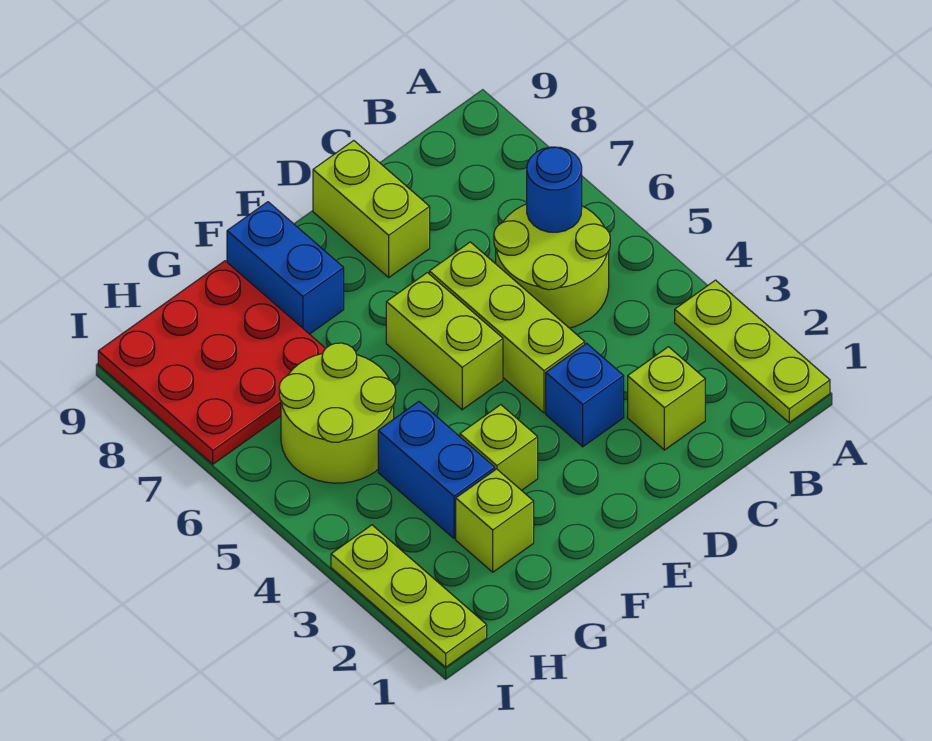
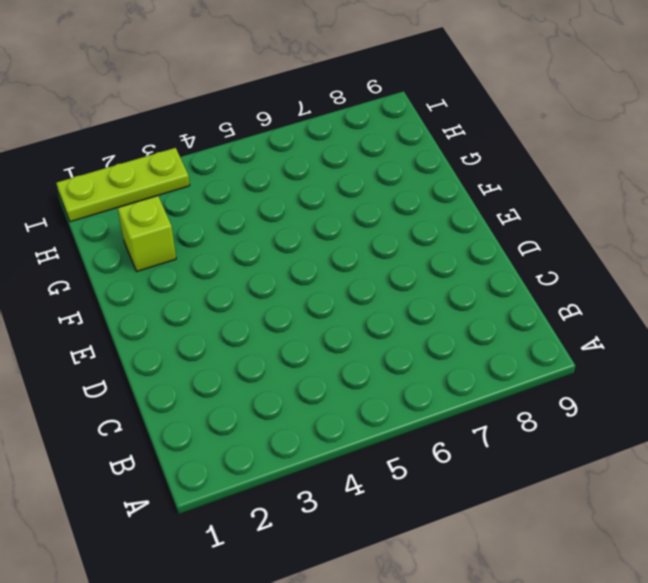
none -> lime plate A1:A3 level 1
none -> lime round brick B5:C6 level 1
none -> lime brick C2 level 1

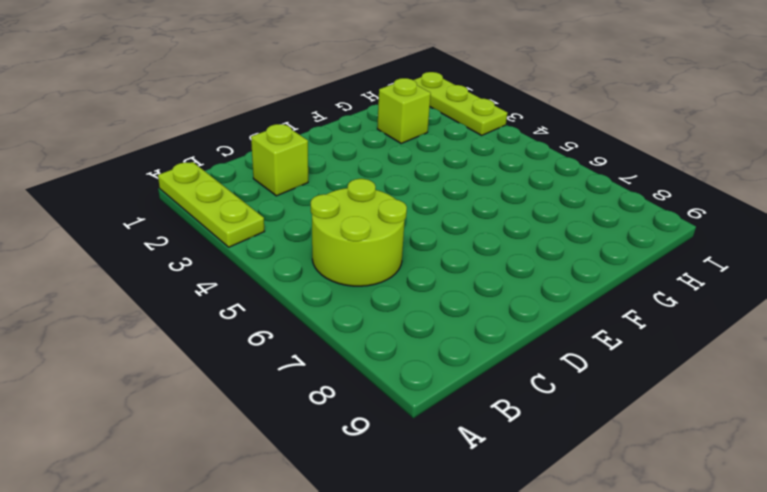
none -> blue brick D3 level 1
none -> lime brick D4:D6 level 1
none -> lime brick D8:D9 level 1

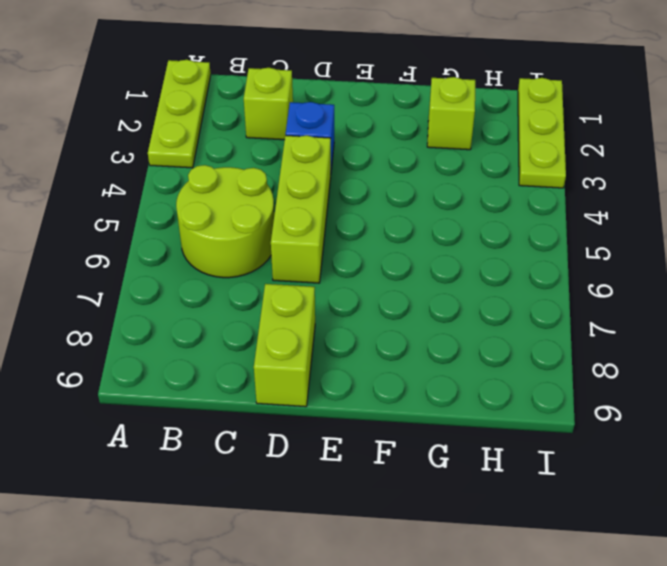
none -> lime brick E5:E6 level 1
none -> lime brick F3 level 1
none -> blue brick F8:F9 level 1

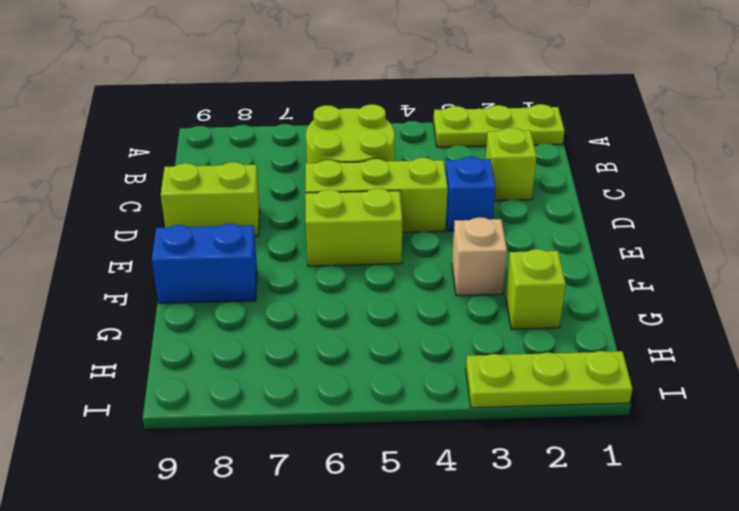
tan brick F3 level 1 -> lime brick F3 level 1
none -> blue brick G3:G4 level 1
none -> lime round brick G5:H6 level 1
none -> red plate G7:I9 level 1

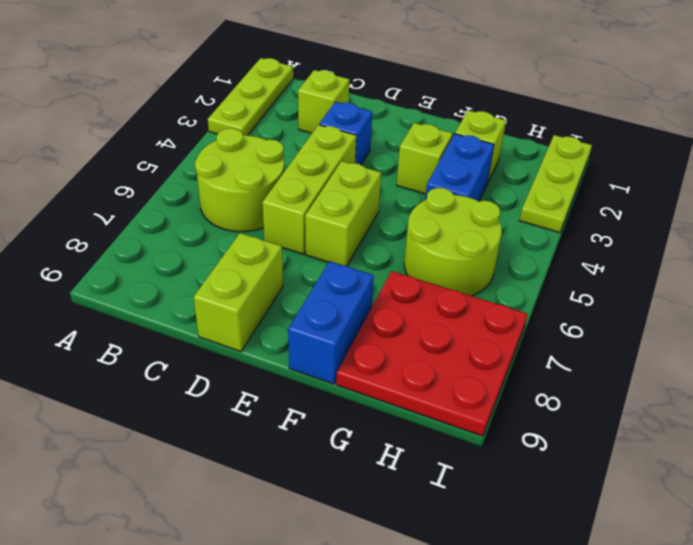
none -> blue round brick B6 level 2

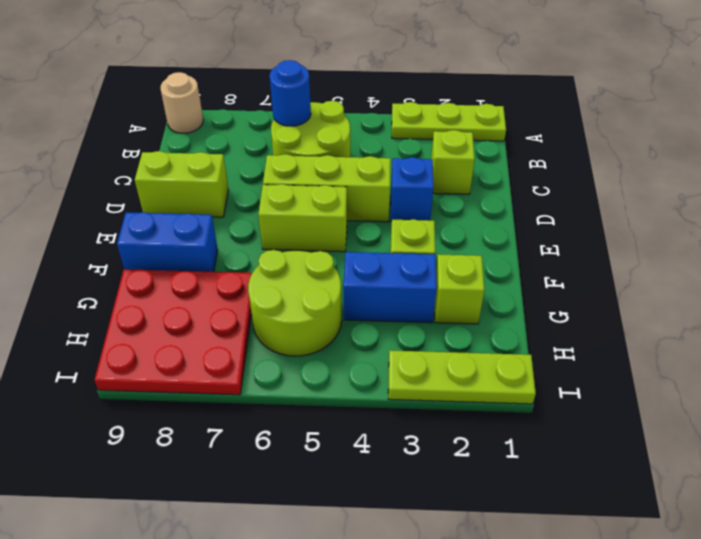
tan round brick A9 level 1 -> none

